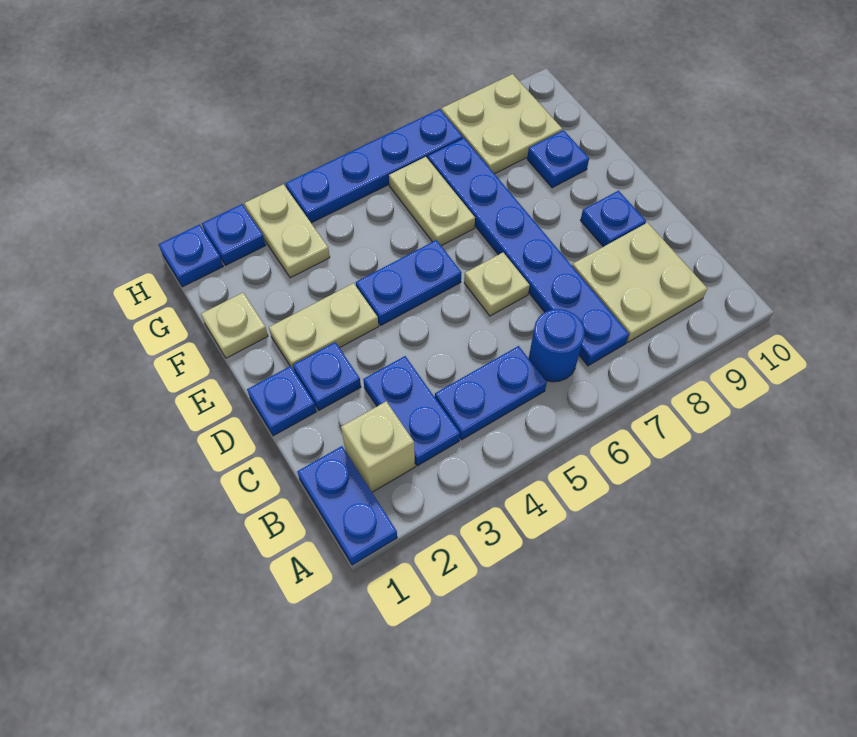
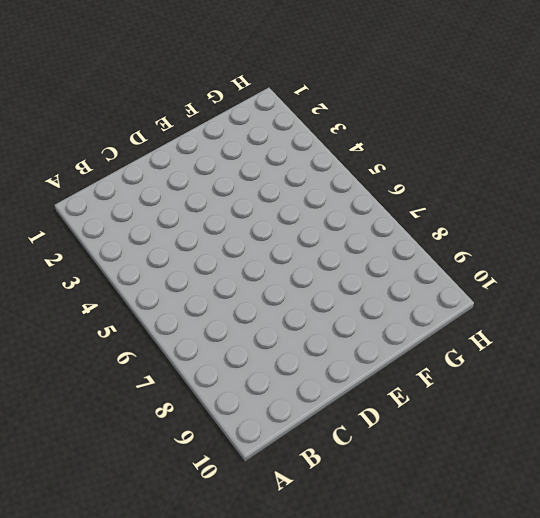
none -> blue plate A1:B1 level 1
none -> tan brick B2 level 1
none -> blue plate B3:C3 level 1

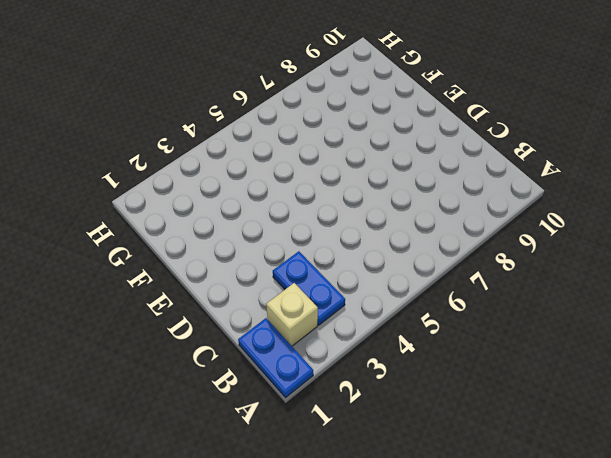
none -> blue plate B4:B5 level 1
none -> blue round brick B6 level 1
none -> blue plate B7:G7 level 1

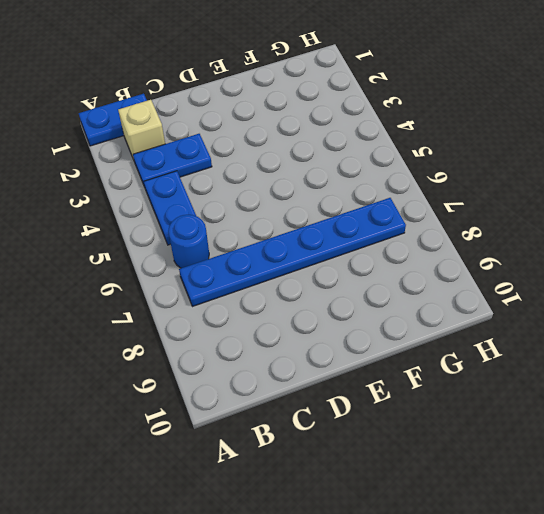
none -> tan plate B8:C9 level 1
none -> blue plate D1 level 1
none -> blue plate D2 level 1

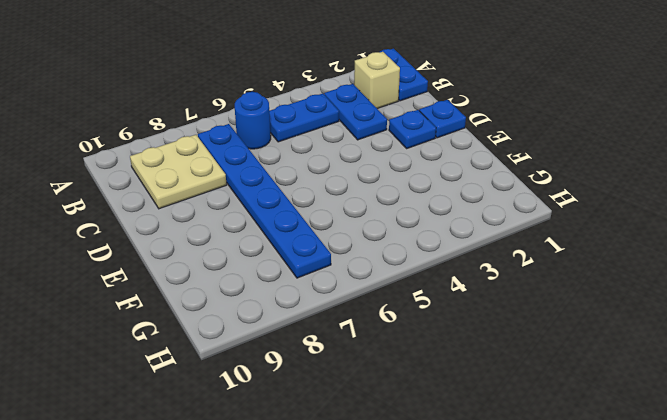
none -> tan plate D6 level 1
none -> blue plate D9 level 1
none -> tan plate E2:E3 level 1

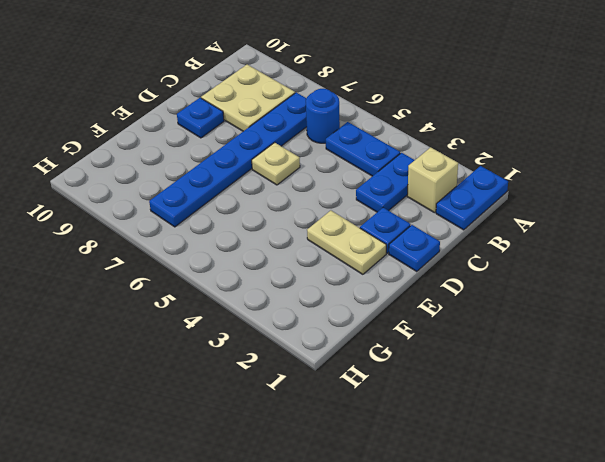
none -> blue plate E4:E5 level 1
none -> tan plate F1 level 1
none -> tan plate F6:G6 level 1

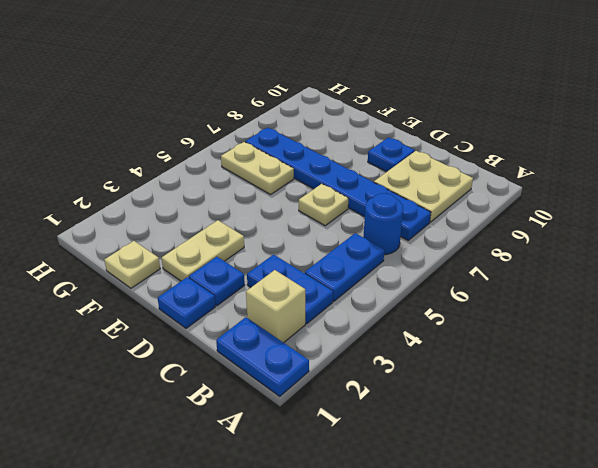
none -> blue plate E4:E5 level 1
none -> blue plate F9 level 1
none -> tan plate G3:H3 level 1

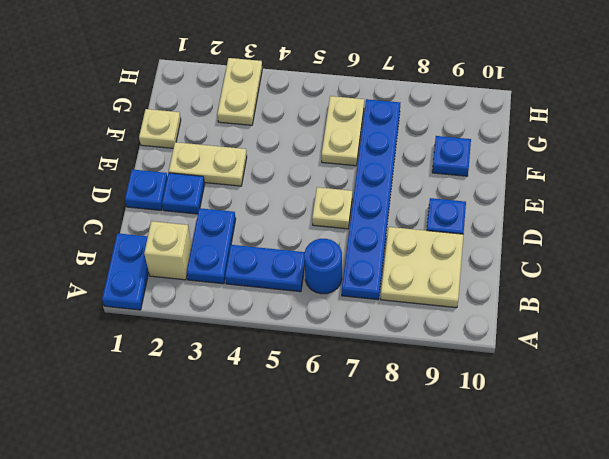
none -> blue plate E4:E5 level 1
none -> tan plate G8:H9 level 1
none -> blue plate H1 level 1

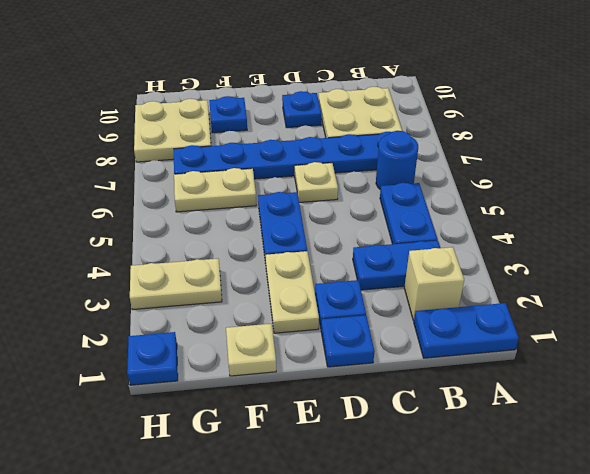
none -> blue plate H2 level 1
none -> blue plate H4:H7 level 1

